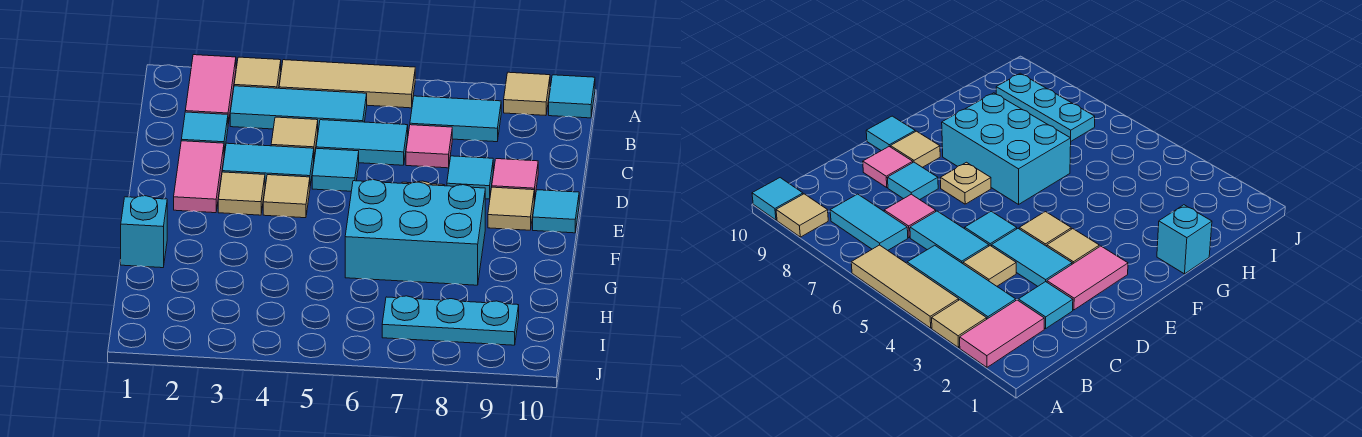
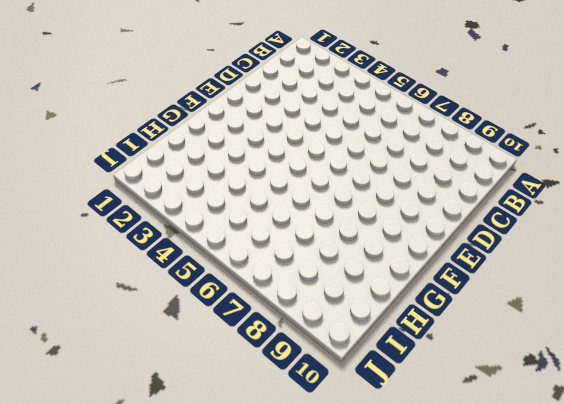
none -> pink tile A2:B2 level 1
none -> tan tile A3 level 1
none -> tan tile A4:A6 level 1

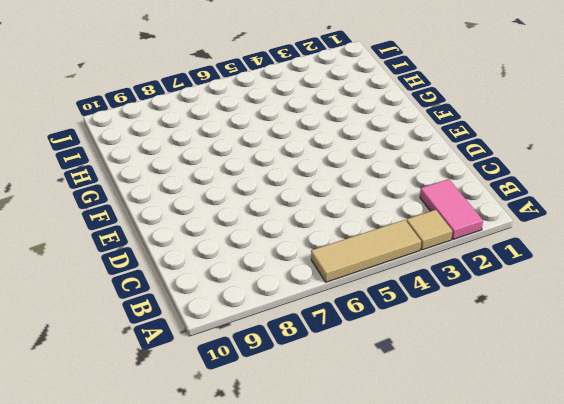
none -> tan tile A9 level 1
none -> cyan tile A10 level 1
none -> cyan tile B3:B5 level 1

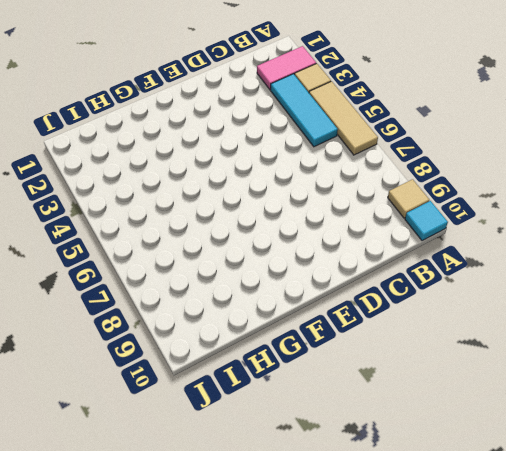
none -> cyan tile B7:B8 level 1
none -> cyan tile C2 level 1
none -> tan tile C4 level 1

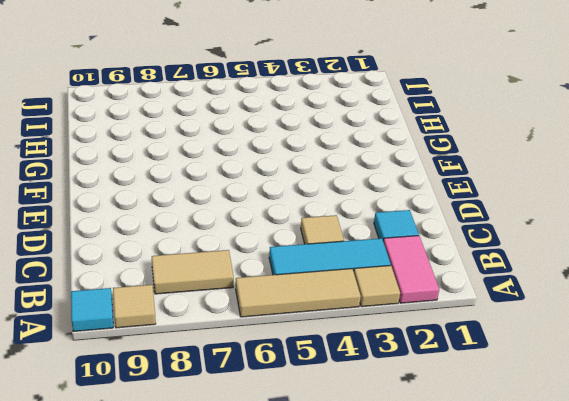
tan tile B7:B8 level 1 -> cyan tile B7:B8 level 1
none -> cyan tile C5:C6 level 1
none -> pink tile C7 level 1
none -> pink tile D2:E2 level 1

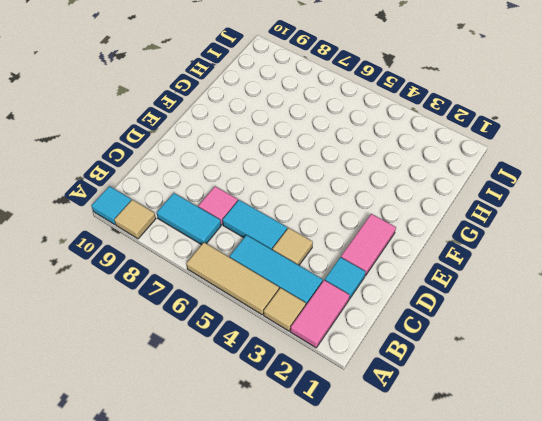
none -> cyan tile D3:D4 level 1
none -> cyan tile D5 level 1
none -> cyan tile D8 level 1

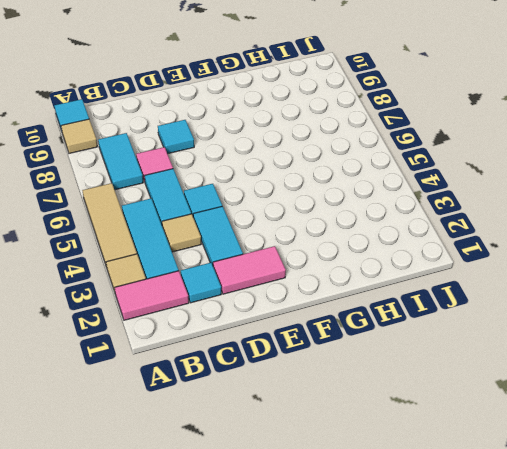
none -> pink tile D9 level 1
none -> tan tile E3 level 1
none -> tan tile E4 level 1

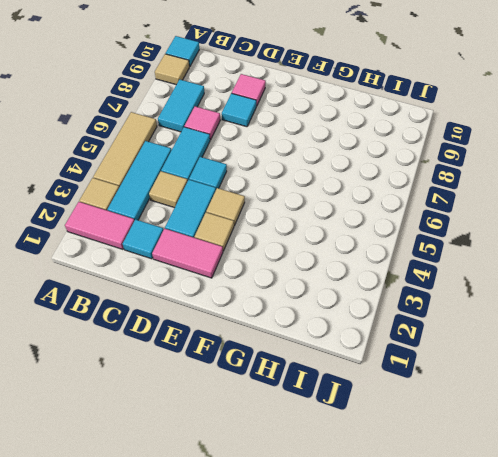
none -> tan plate E7 level 1
none -> tan tile E9 level 1
none -> cyan tile E10 level 1

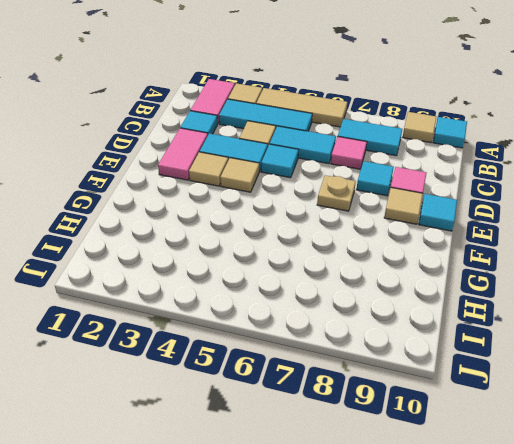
none -> cyan brick F6:G8 level 1
none -> cyan brick G1 level 1
none -> cyan plate I7:I9 level 1

